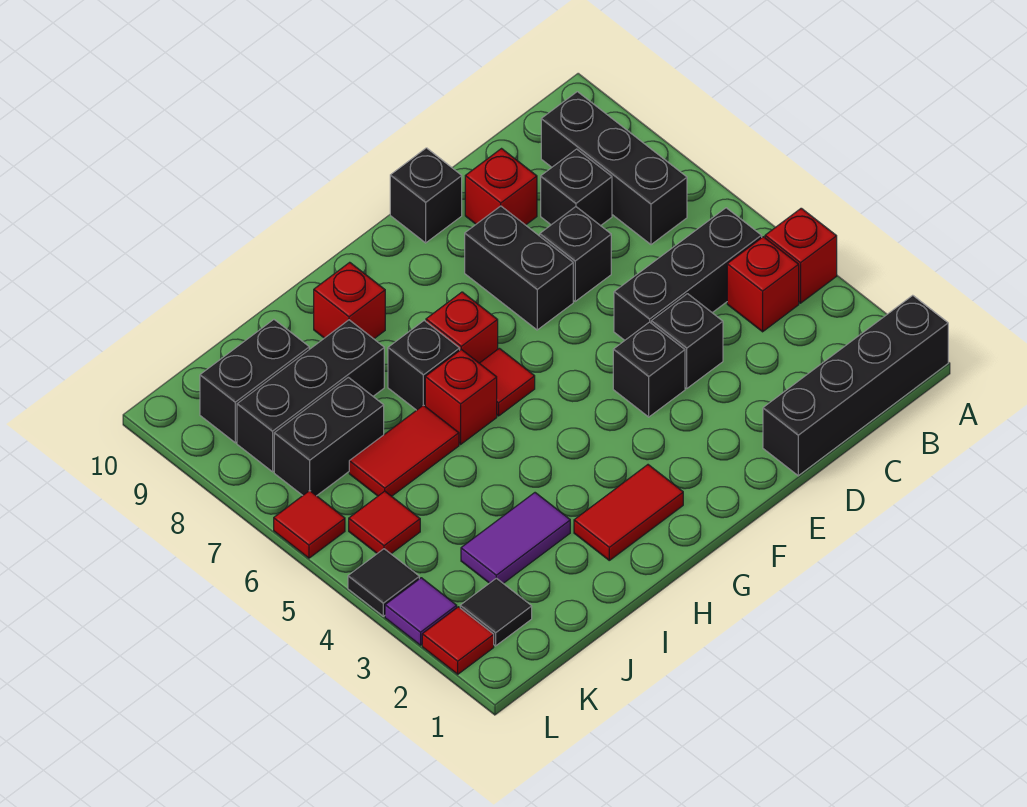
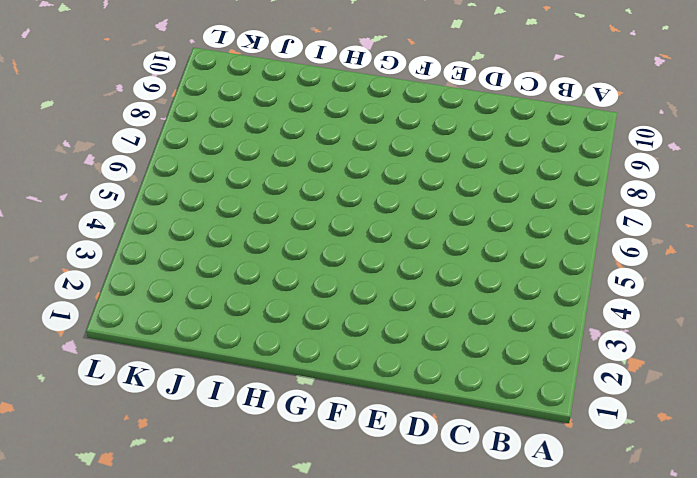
none -> black brick A1:D1 level 1
none -> red brick A4 level 1
none -> red brick B4 level 1

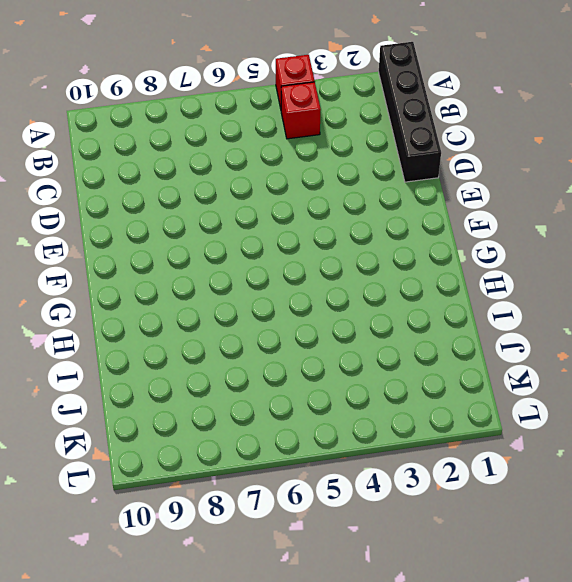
none -> black brick B5:D5 level 1
none -> black brick B7:B9 level 1
none -> black brick C8 level 1

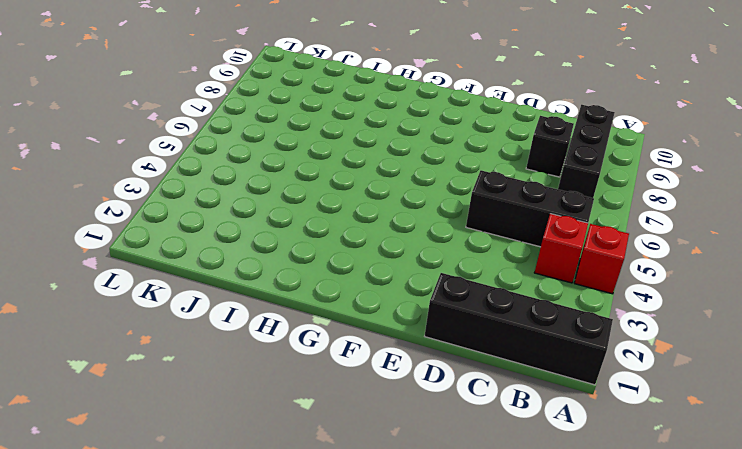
none -> black brick D4 level 1
none -> black brick D7 level 1
none -> red brick D9 level 1

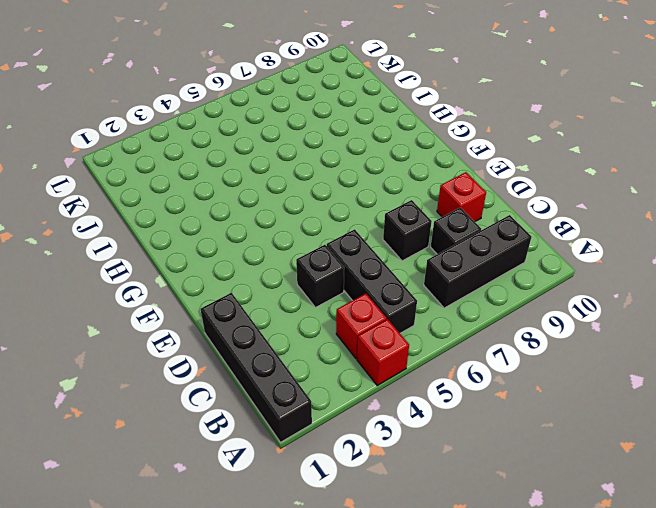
none -> black brick E4 level 1
none -> black brick E7:E8 level 1
none -> black brick E10 level 1

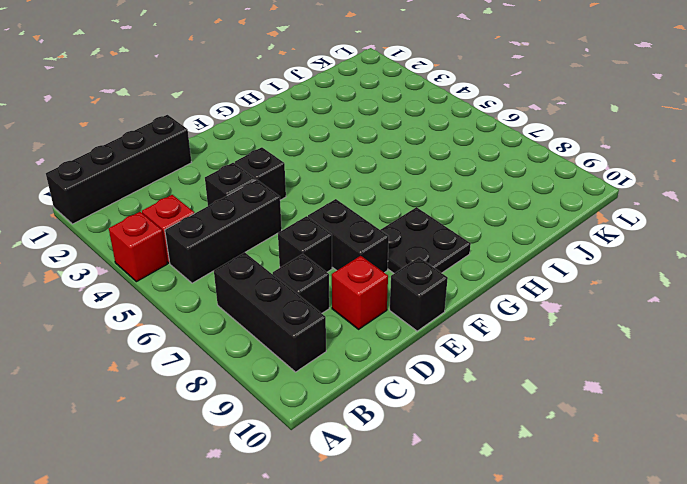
black plate F8:G9 level 1 -> none
none -> red tile G2:H2 level 1
none -> red tile G6 level 1
none -> red brick G7 level 1

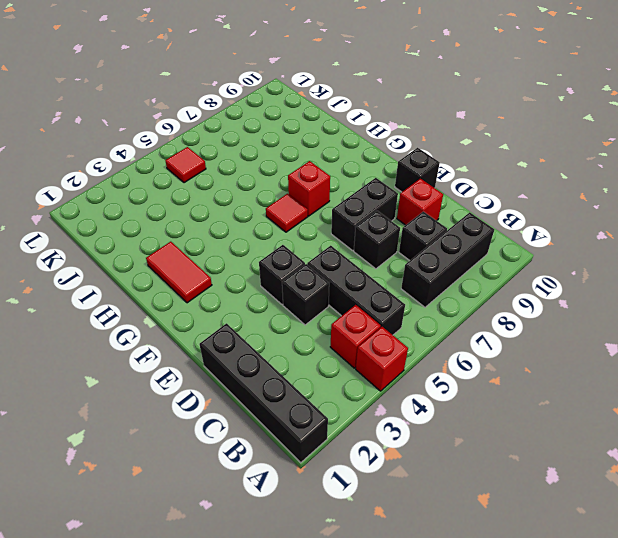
none -> red brick H6 level 1
none -> black brick H7 level 1
none -> red brick H9 level 1

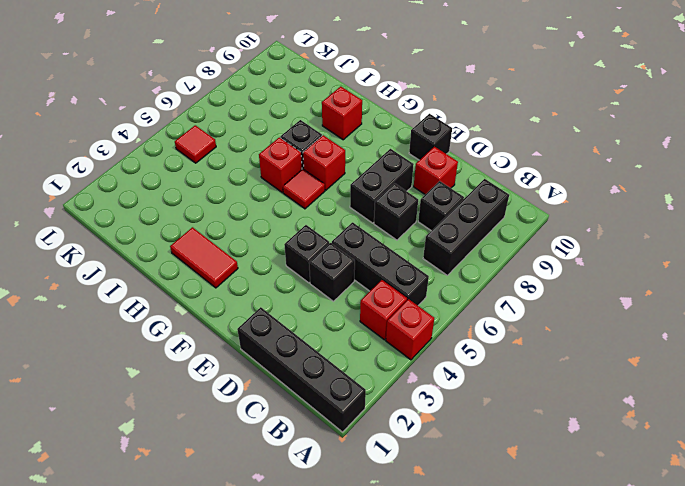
none -> purple tile I3:J3 level 1
none -> red tile I6:J6 level 1
none -> black brick I8:K8 level 1

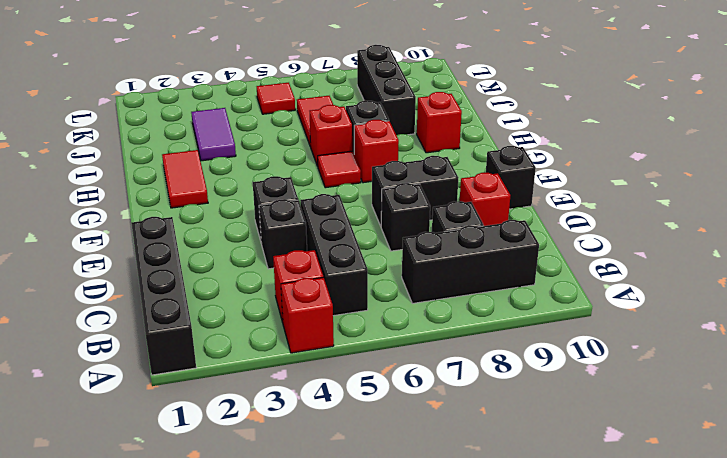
none -> black brick J7:K7 level 1
none -> black brick J9:K9 level 1
none -> black tile K2 level 1

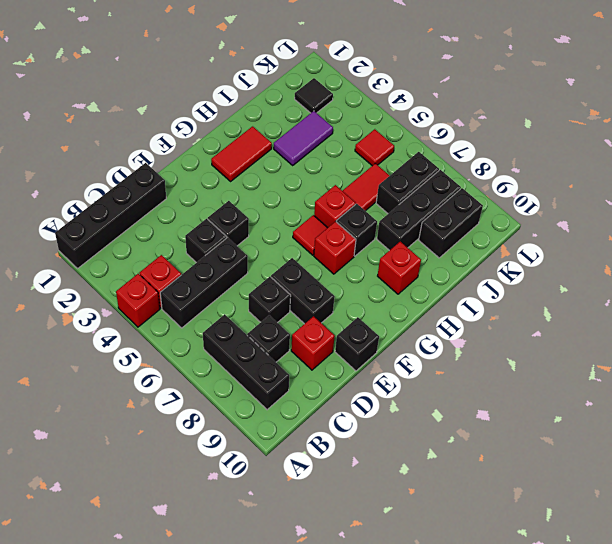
none -> red tile L2 level 1
none -> purple tile L3 level 1
none -> black tile L4 level 1

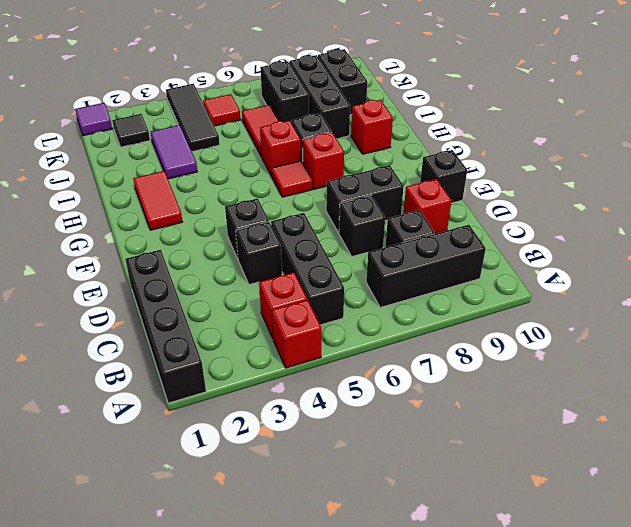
black tile J4:L4 level 1 -> black tile L4 level 1
purple tile L1 level 1 -> purple tile L3 level 1
none -> red tile L2 level 1
none -> red tile L6 level 1

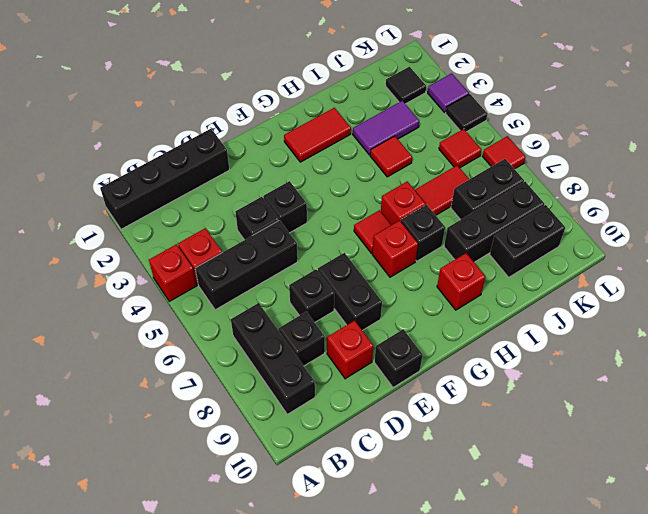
red tile I4 level 1 -> red tile L2 level 1

